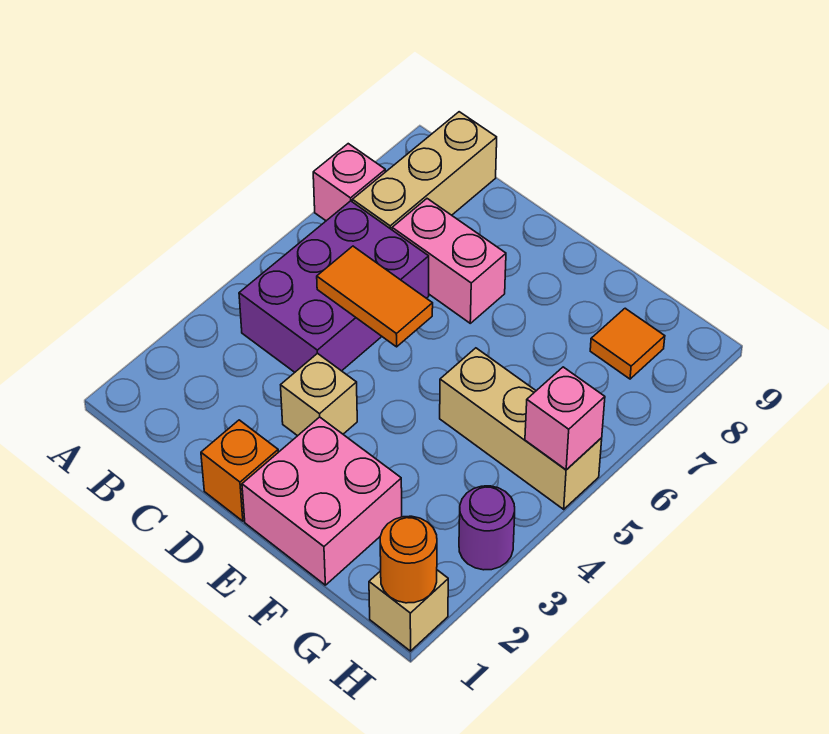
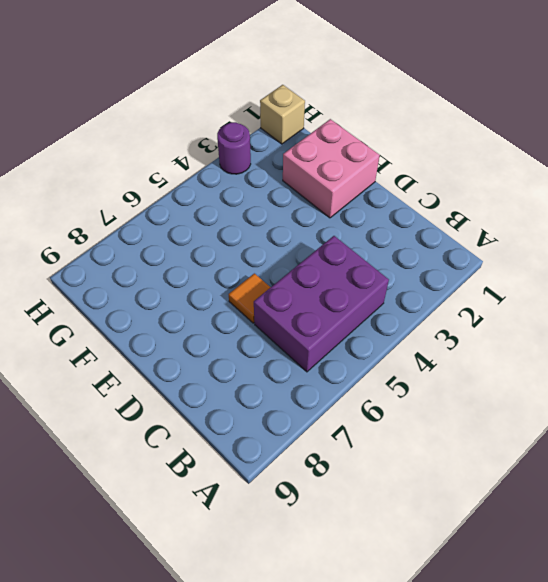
orange tile D6 level 1 -> orange tile G8 level 1
none -> pink brick A7 level 1
none -> tan brick B7:B9 level 1
none -> pink brick C7:D7 level 1

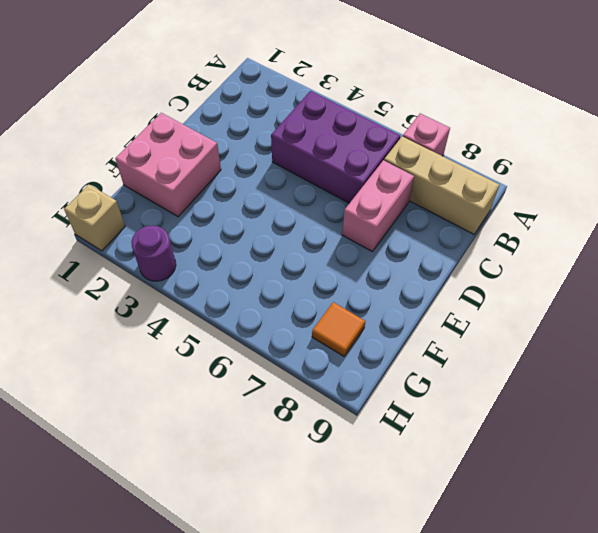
none -> orange brick D1 level 1
none -> tan brick D3 level 1
none -> tan brick F5:H5 level 1

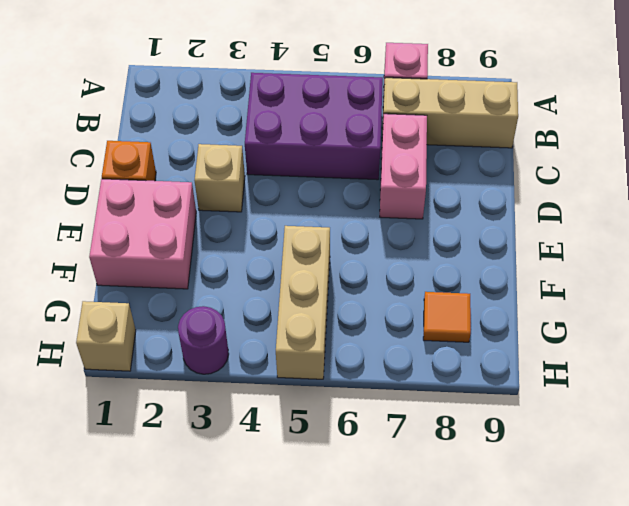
none -> orange tile C5:D5 level 2
none -> orange round brick H1 level 2
none -> pink brick H5 level 2

